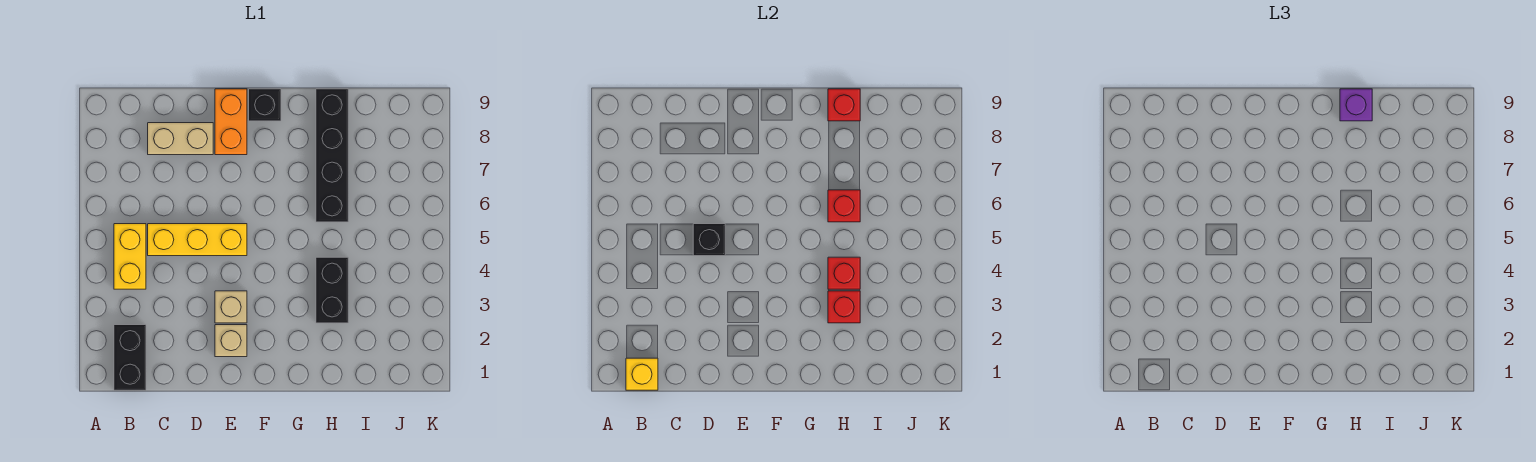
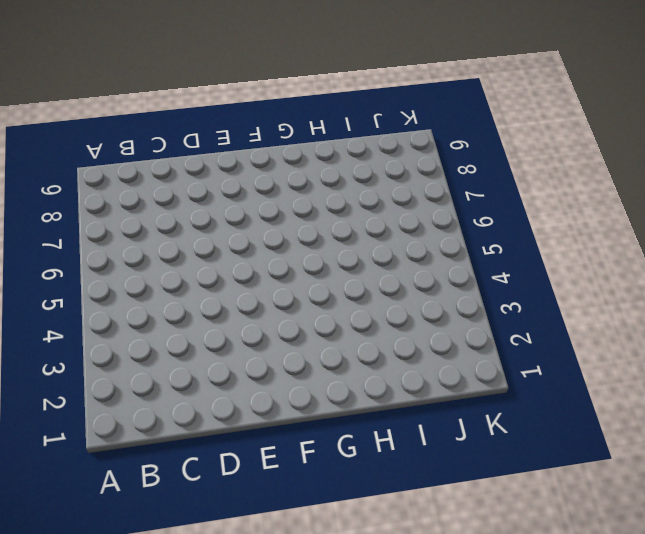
none -> black brick B1:B2 level 1
none -> yellow brick B4:B5 level 1
none -> yellow brick C5:E5 level 1

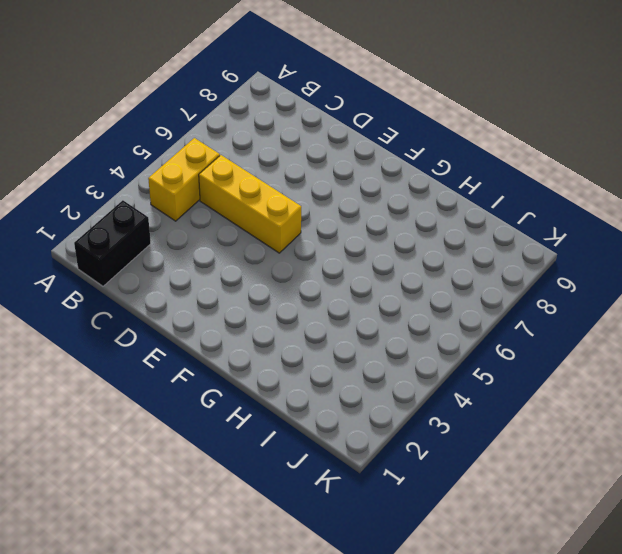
none -> tan brick C8:D8 level 1
none -> tan brick E2 level 1
none -> tan brick E3 level 1

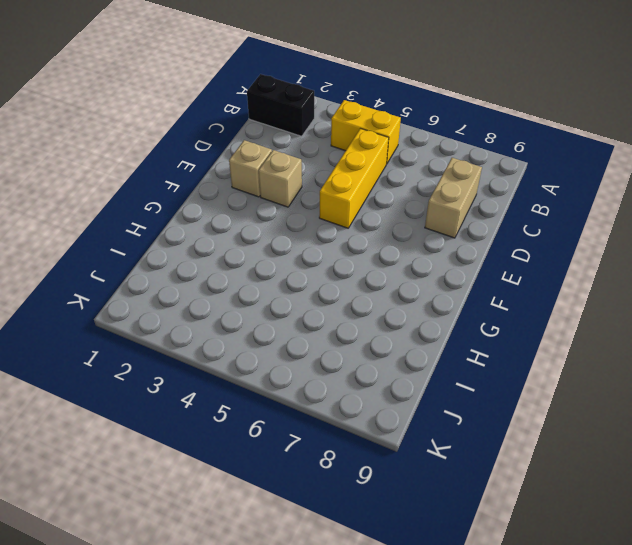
none -> orange brick E8:E9 level 1
none -> black brick F9 level 1
none -> black brick H3:H4 level 1

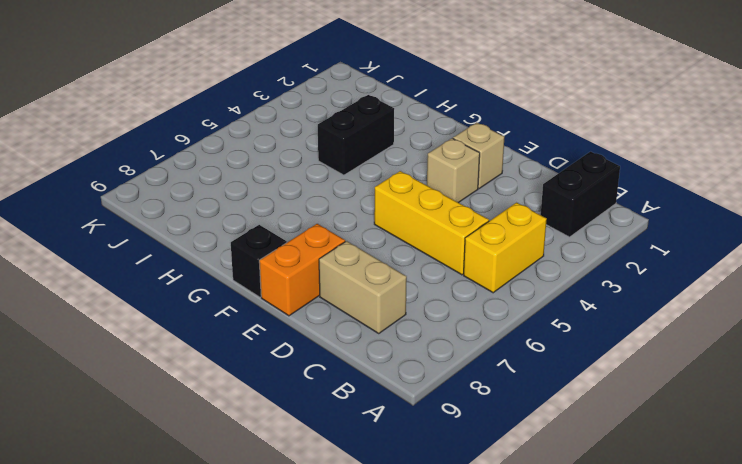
none -> black brick H6:H9 level 1
none -> yellow brick B1 level 2
none -> black brick D5 level 2

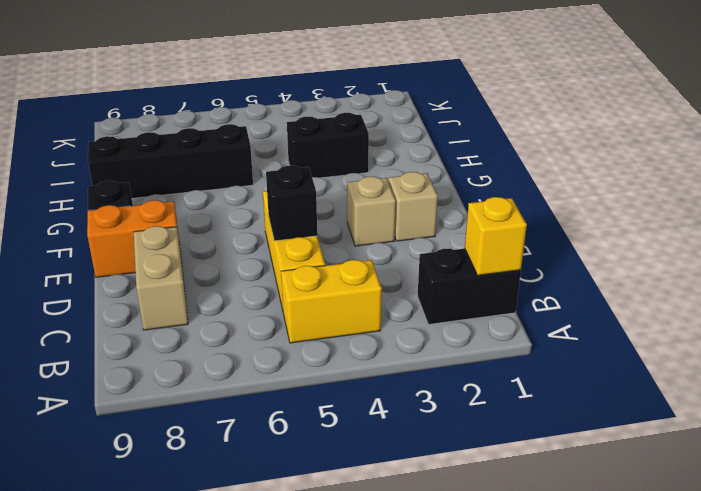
none -> red brick H3 level 2
none -> red brick H4 level 2
none -> red brick H6 level 2

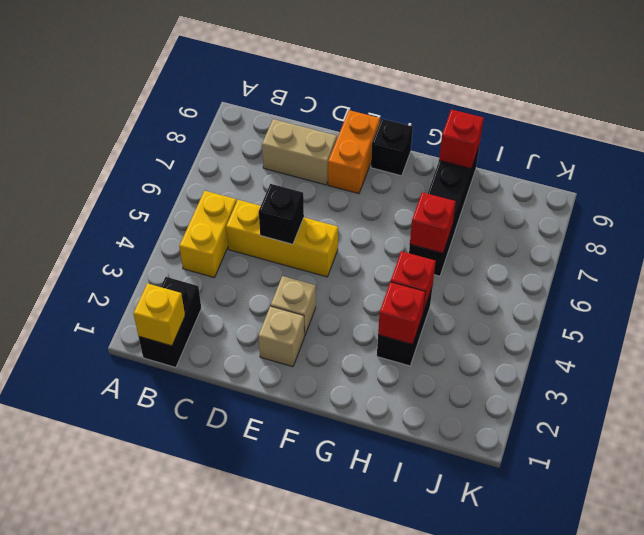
none -> purple brick H9 level 3

